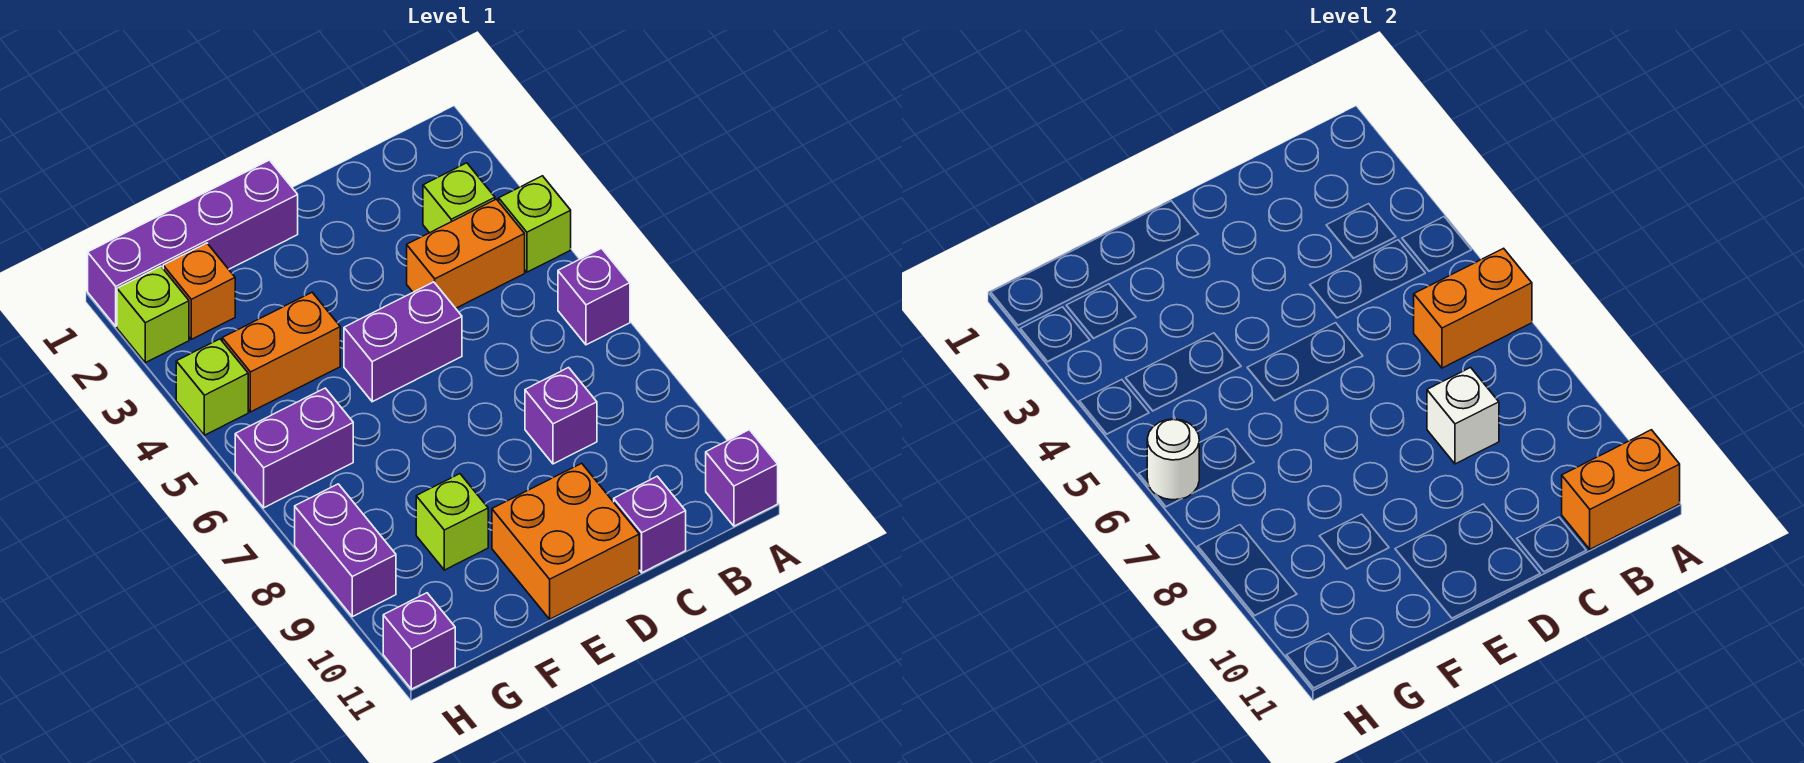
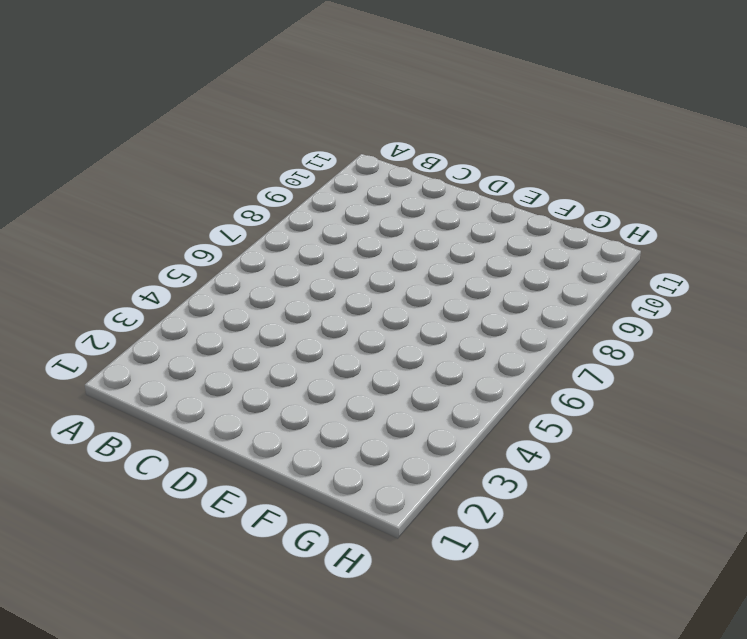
none -> lime brick A4 level 1
none -> purple brick A6 level 1
none -> purple brick A11 level 1

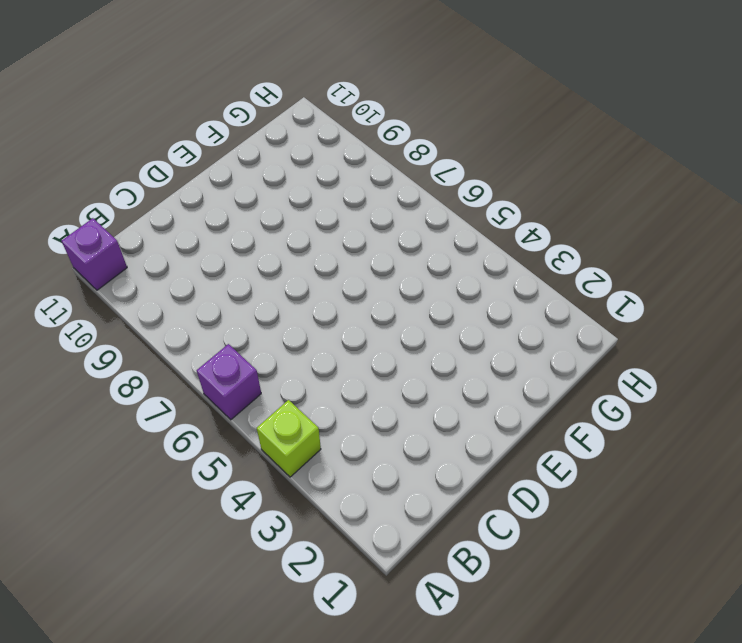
none -> lime brick B3 level 1
none -> orange brick B4:C4 level 1
none -> purple brick C8 level 1

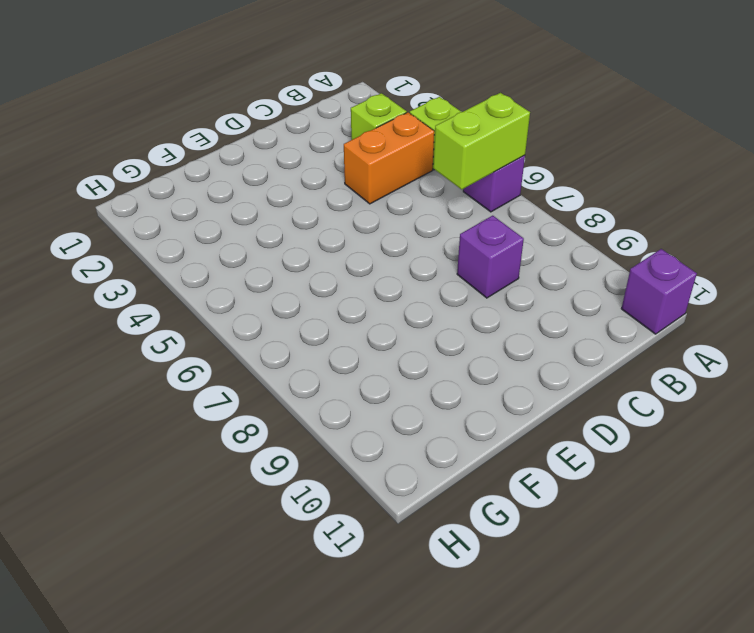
lime brick A6:B6 level 2 -> orange brick A6:B6 level 2
none -> purple brick C11 level 1
none -> purple brick D5:E5 level 1
none -> orange brick D10:E11 level 1

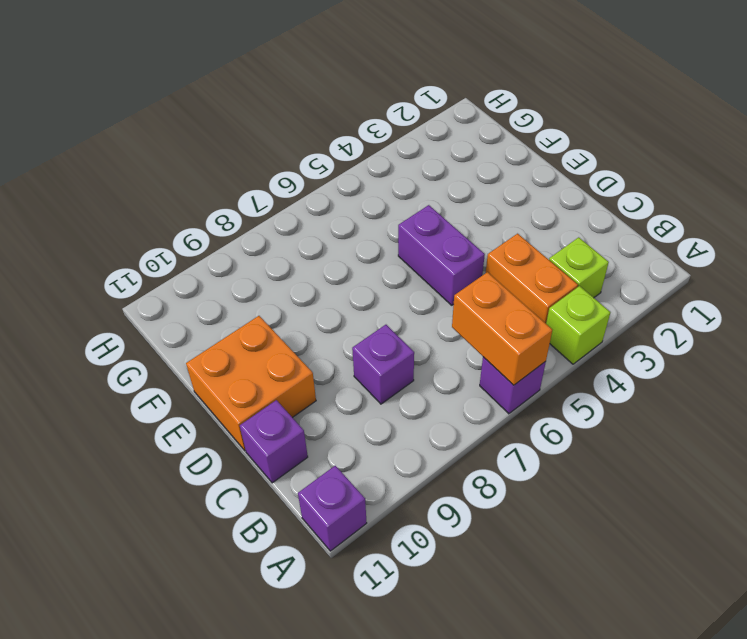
none -> purple brick E1:H1 level 1
none -> orange brick F4:G4 level 1
none -> lime brick F9 level 1

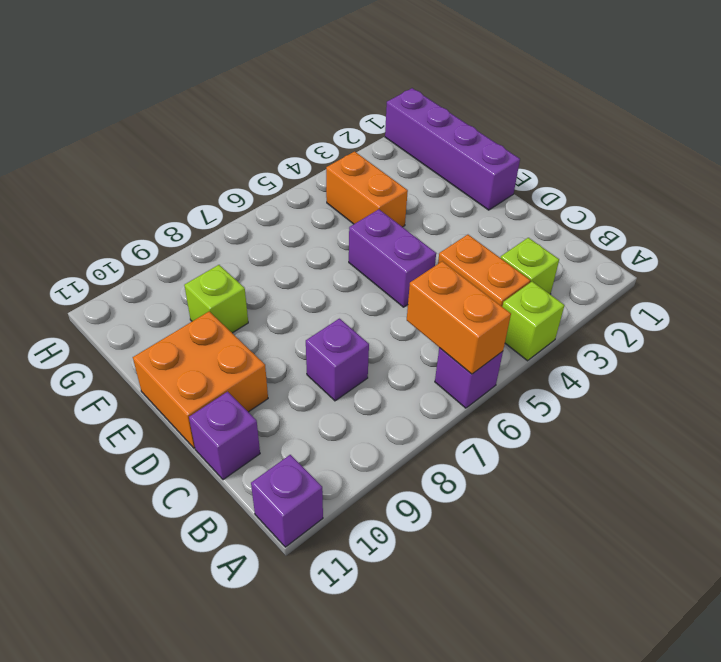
none -> orange brick G2 level 1
none -> purple brick G6:H6 level 1
none -> lime brick H2 level 1

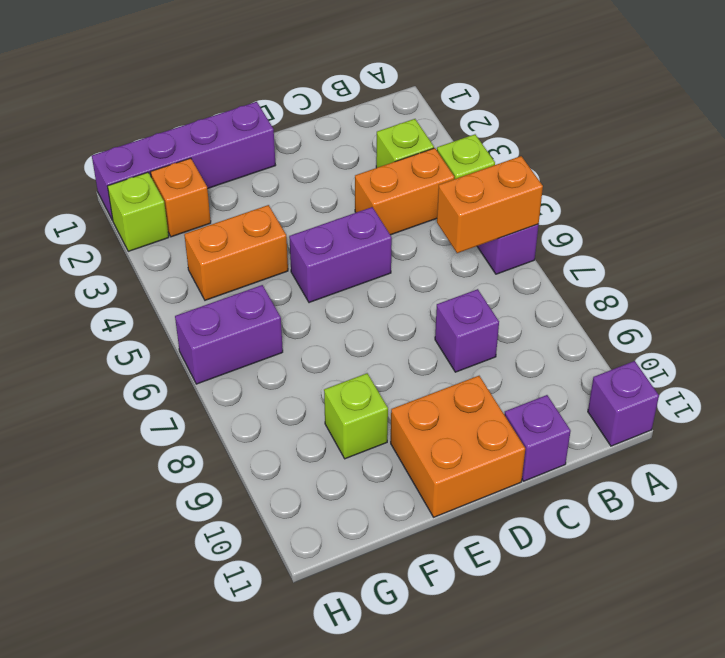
none -> lime brick H4 level 1
none -> purple brick H8:H9 level 1
none -> purple brick H11 level 1

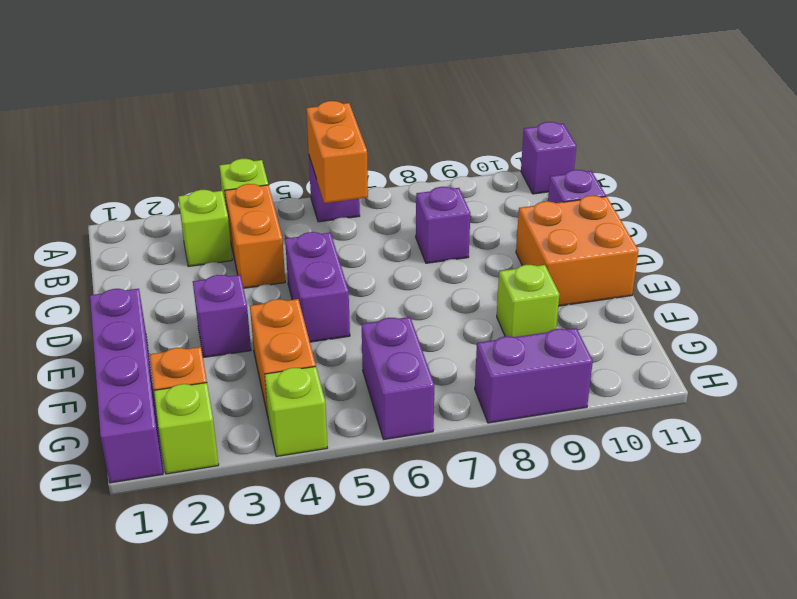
purple brick E3 level 1 -> purple brick H11 level 1
none -> orange brick A11:B11 level 2
none -> white brick C8 level 2
none -> white round brick H6 level 2

